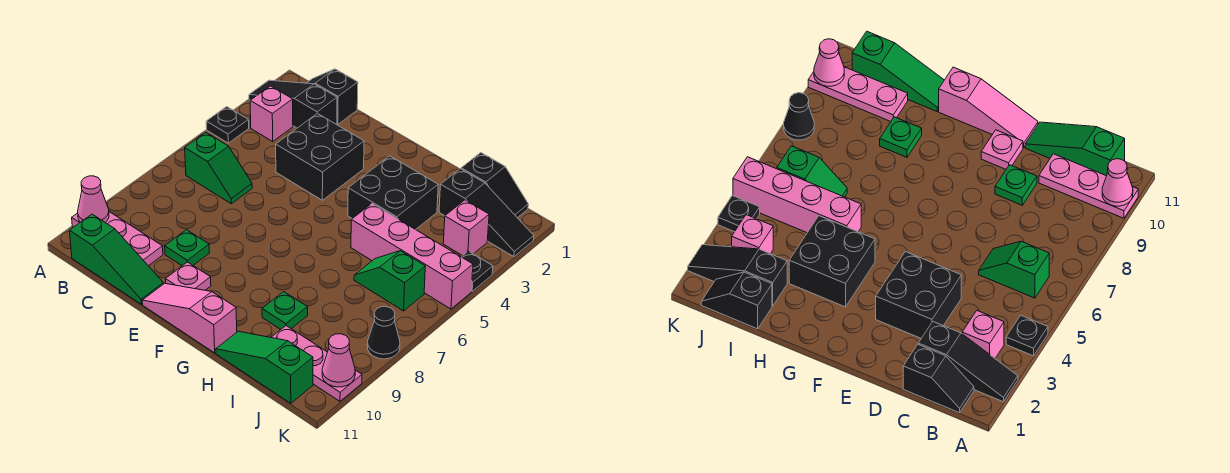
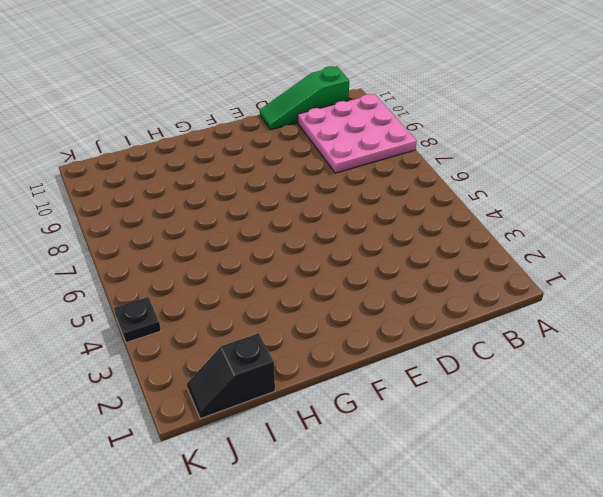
pink plate A8:C10 level 1 -> pink plate A10:C10 level 1
none -> black slope A2:C2 level 1 top C
none -> black plate A4 level 1
none -> black slope B1:C1 level 1 top C

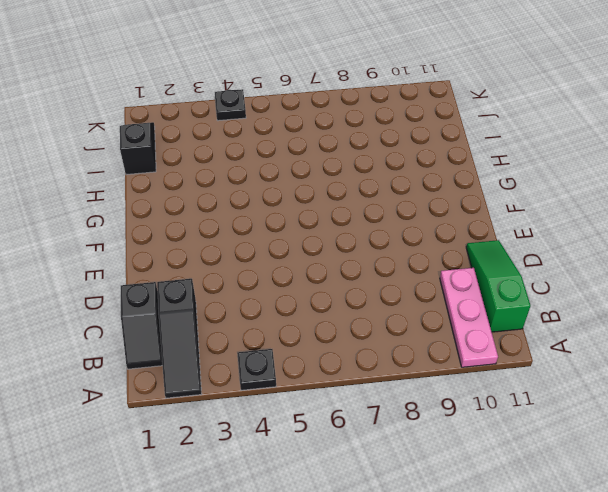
none -> pink brick B3 level 1
none -> green slope B6:C6 level 1 top B
none -> black brick D3:E4 level 1

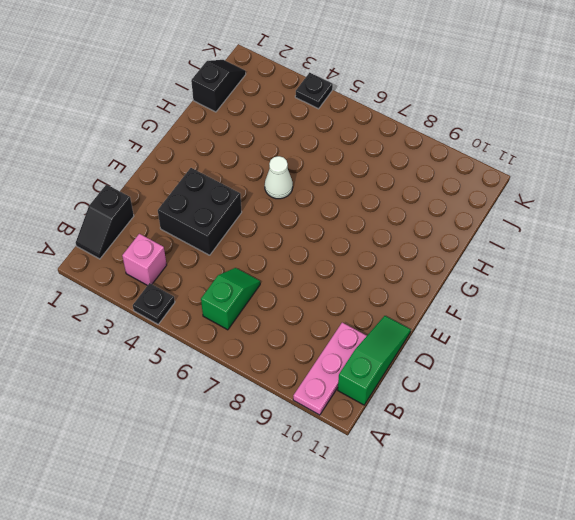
white cone G5 level 1 -> none
none -> black slope A2:C2 level 1 top C
none -> green plate D9 level 1
none -> pink plate E10 level 1

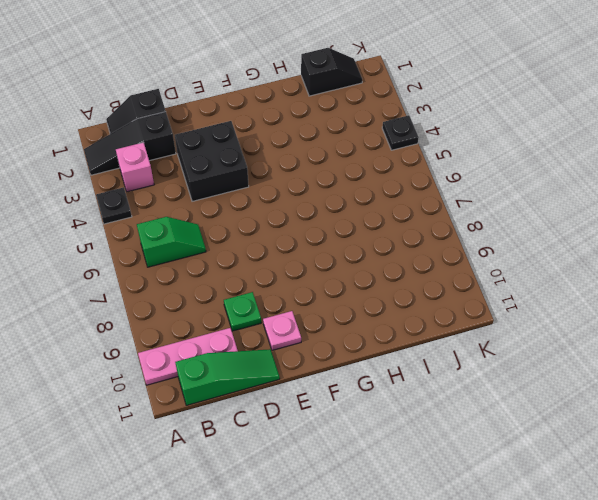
none -> pink slope E11:G11 level 1 top G
none -> black brick G3:H4 level 1
none -> pink brick H5:K5 level 1

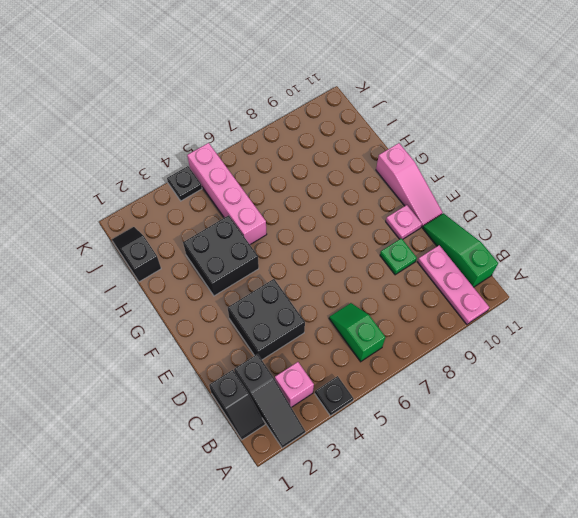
none -> green plate H9 level 1
none -> green slope H11:J11 level 1 top J
none -> black slope I2:K2 level 1 top I

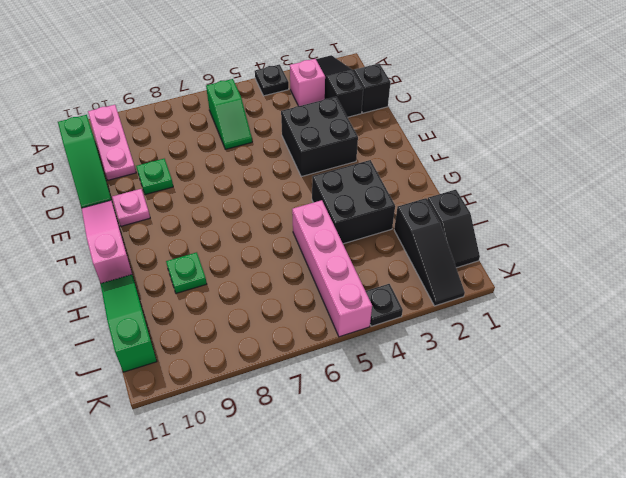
none -> green slope I6:J6 level 1 top J
none -> pink plate I10:K10 level 1
none -> pink brick J3 level 1

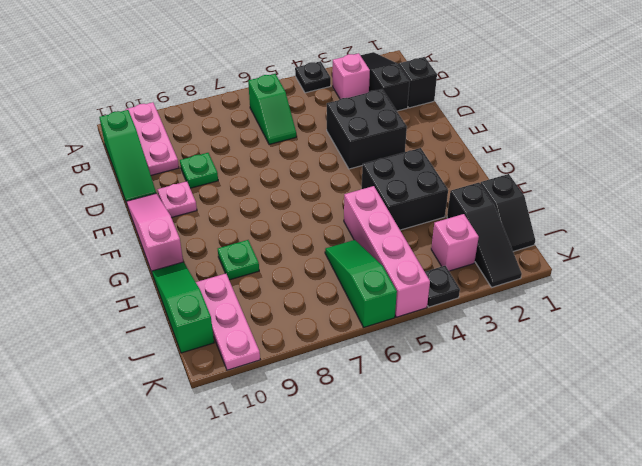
green slope I6:K6 level 1 top K -> green slope I6:J6 level 1 top J
none -> black cone K8 level 1
none -> pink cone A10 level 2
none -> pink cone K10 level 2

